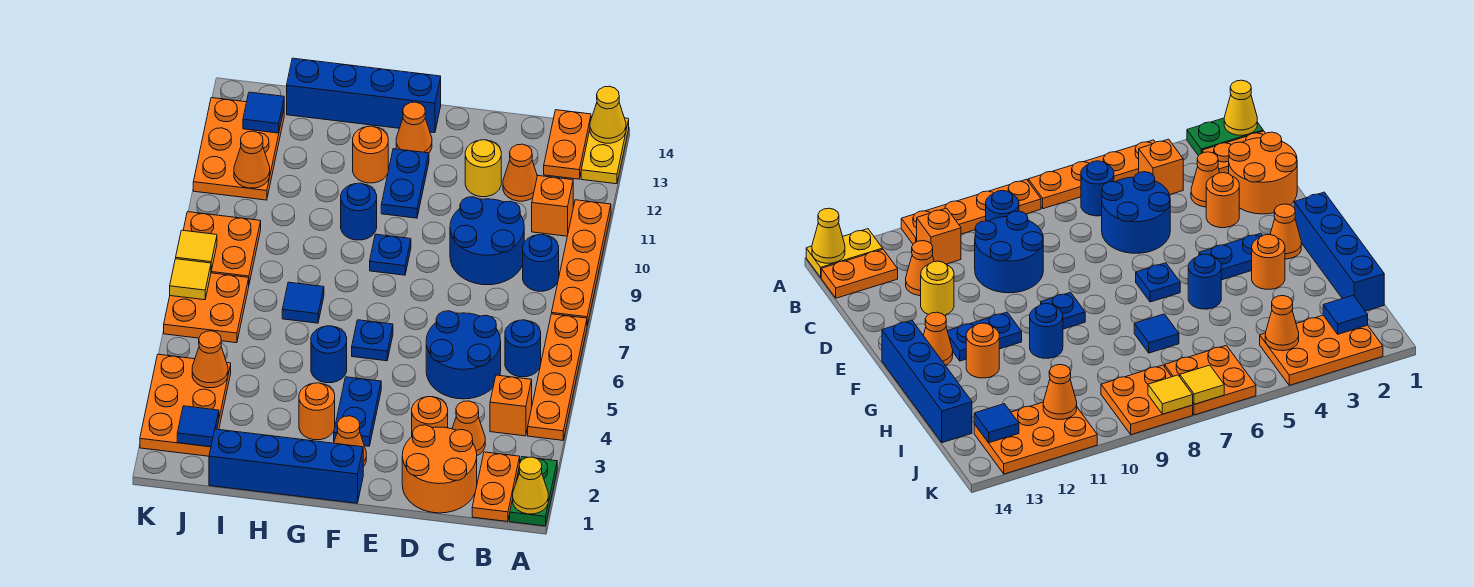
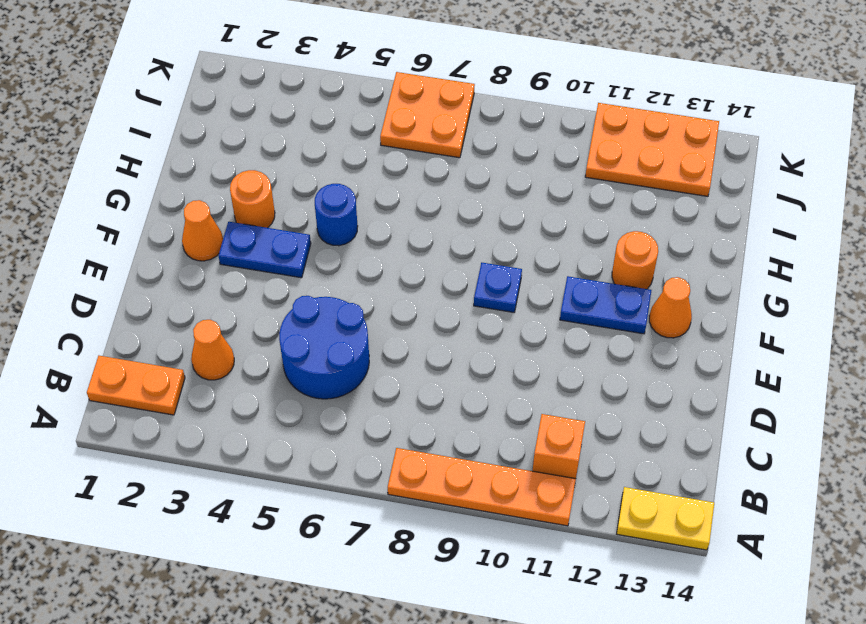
none -> green plate A1:A2 level 1
none -> orange plate A4:A7 level 1
none -> orange brick B4 level 1
none -> blue round brick B6 level 1

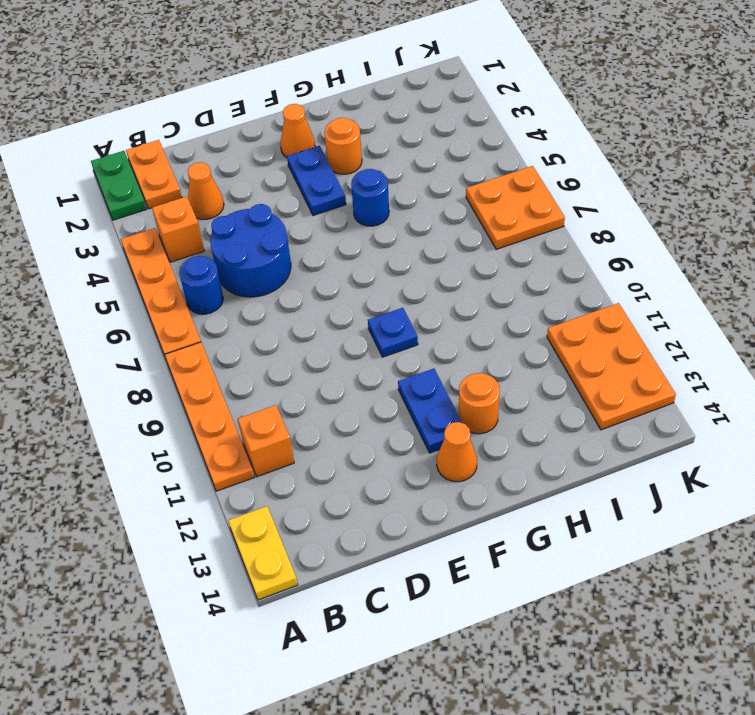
none -> blue round brick B9 level 1
none -> orange plate B13:B14 level 1
none -> orange round brick C1:D2 level 1
none -> blue round brick C9:D10 level 1

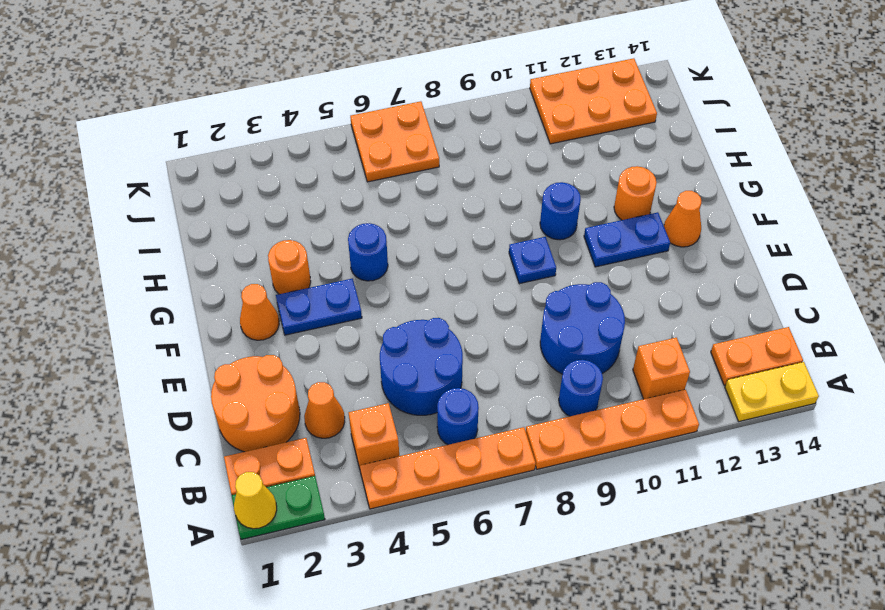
none -> orange cone C12 level 1
none -> orange round brick D3 level 1
none -> yellow round brick D12 level 1
none -> blue brick F1:I1 level 1

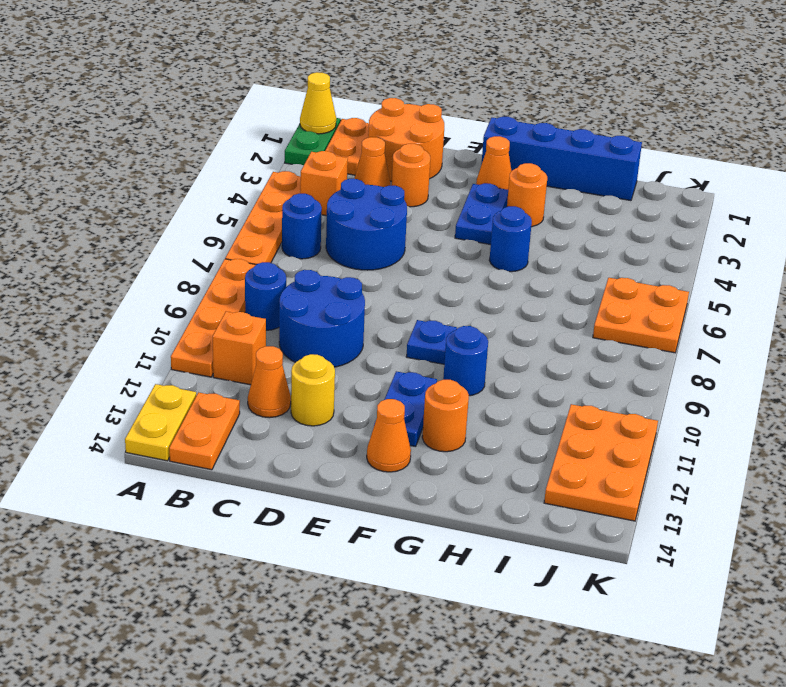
none -> blue plate F6 level 1
none -> blue brick F14:I14 level 1
none -> blue tile H7 level 1
none -> orange plate J2:K4 level 1

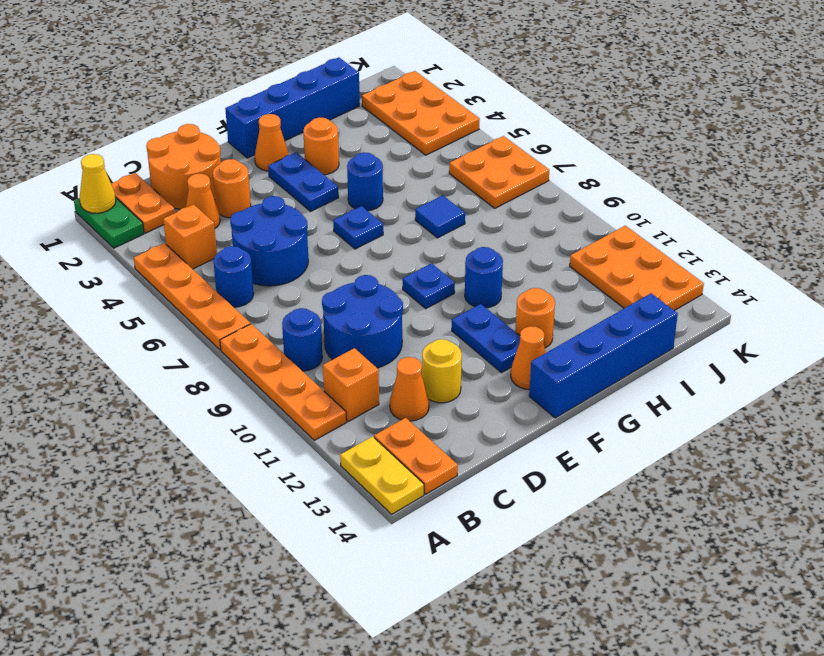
none -> orange plate J8:K9 level 1
none -> yellow cone A14 level 2
none -> blue tile J2 level 2
none -> orange cone J4 level 2

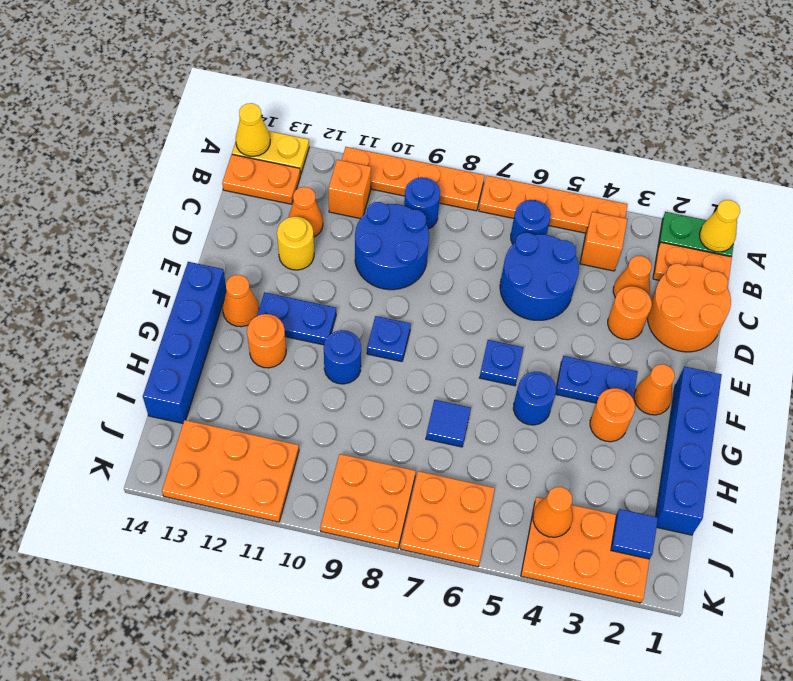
none -> orange cone J11 level 2
none -> blue tile J13 level 2
none -> yellow tile K7 level 2
none -> yellow tile K8 level 2

